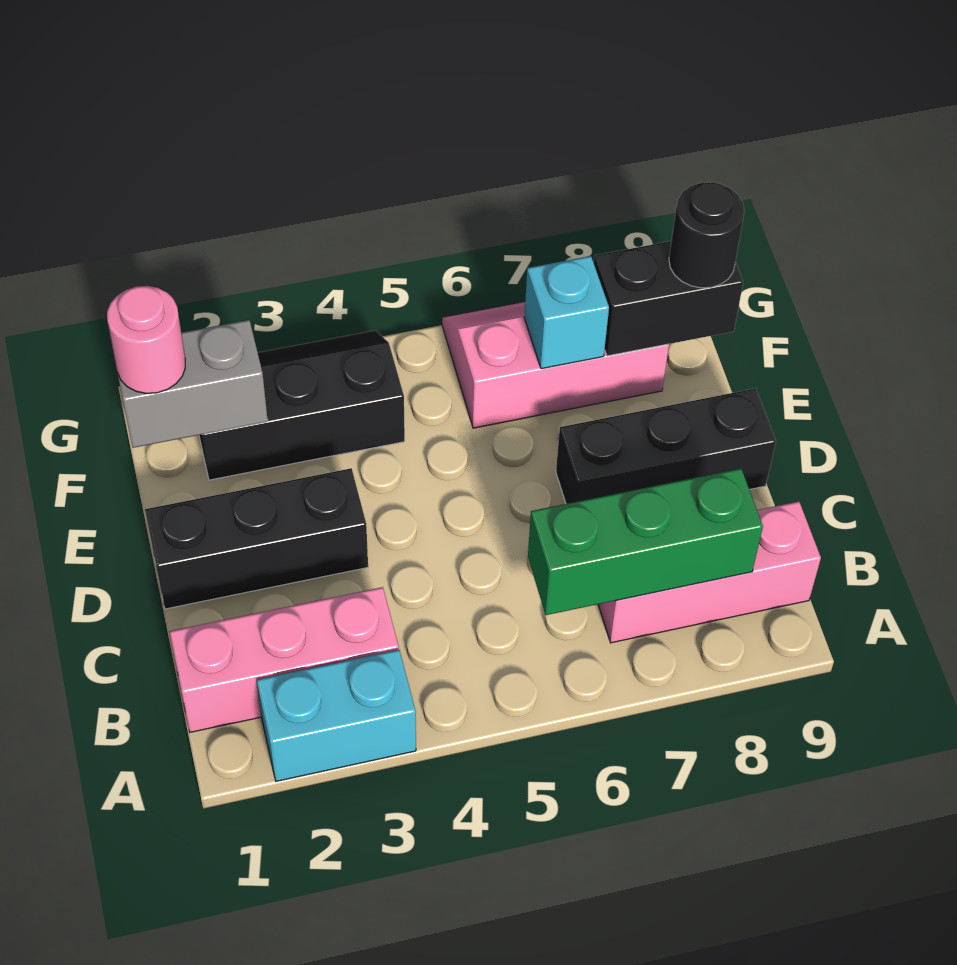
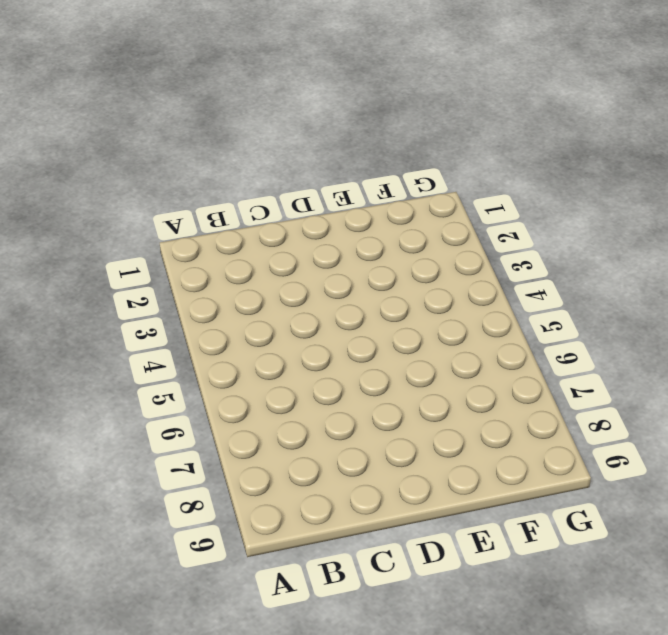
none -> cyan brick A2:A3 level 1
none -> pink brick B1:B3 level 1
none -> pink brick B7:B9 level 1

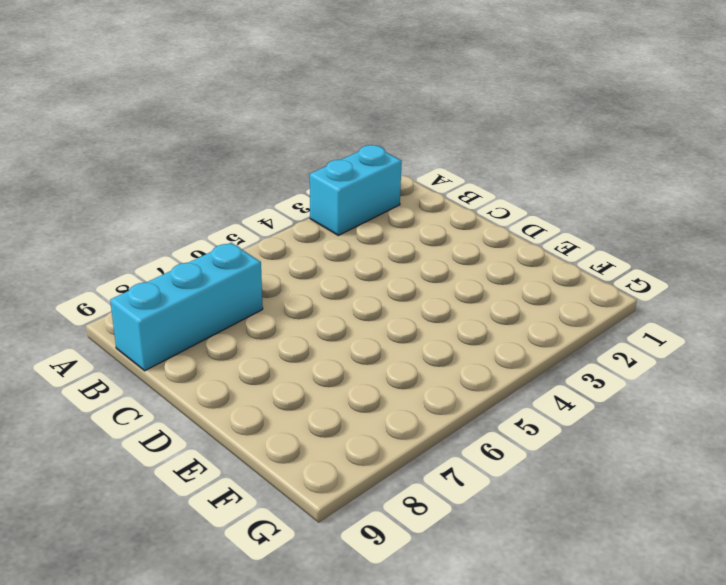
cyan brick B7:B9 level 1 -> pink brick B7:B9 level 1
none -> pink brick B1:B3 level 1
none -> black brick D1:D3 level 1
none -> black brick D7:D9 level 1

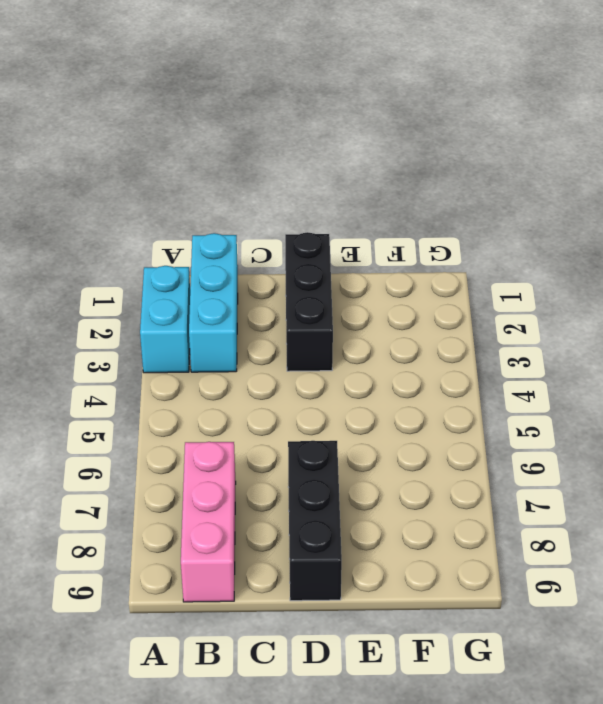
cyan brick B1:B3 level 1 -> pink brick B1:B3 level 1
none -> black slope F2:G4 level 1 top F
none -> pink slope F6:G8 level 1 top F
none -> green brick B6:B8 level 2

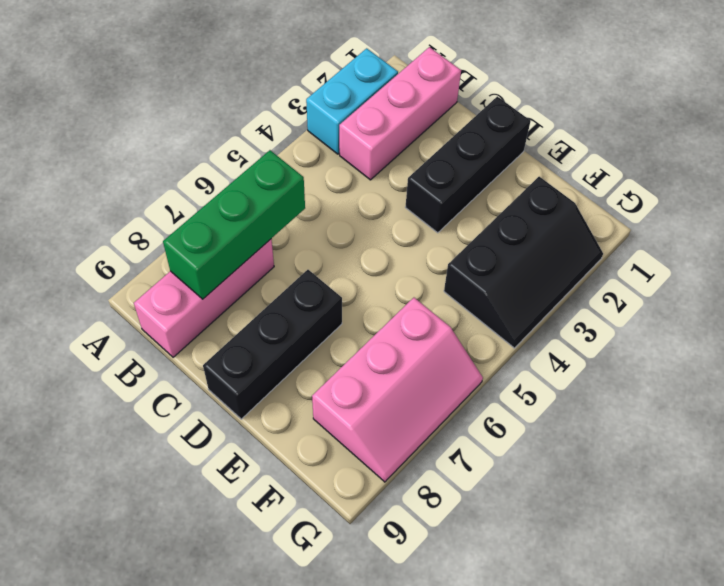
none -> grey brick F1:F2 level 2
none -> cyan brick F7 level 2
none -> black brick F8:F9 level 2

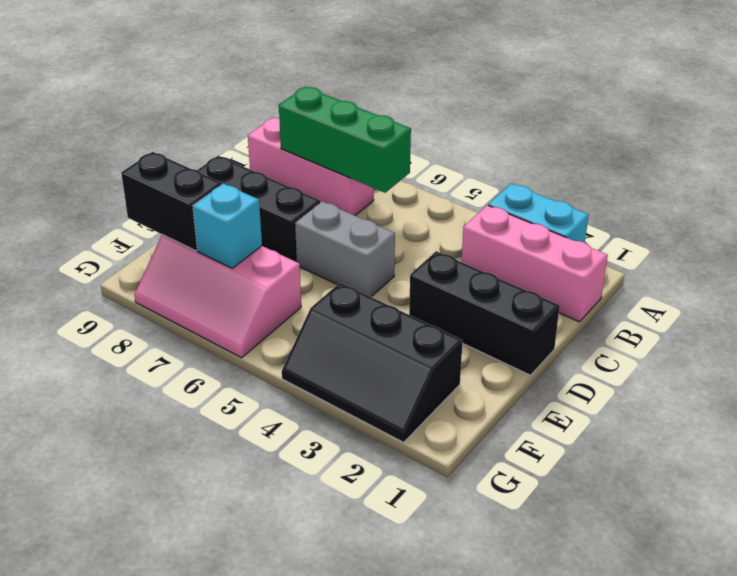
grey brick D5:D6 level 1 -> grey brick F1:F2 level 2
none -> pink round brick F1 level 3
none -> black round brick F9 level 3

